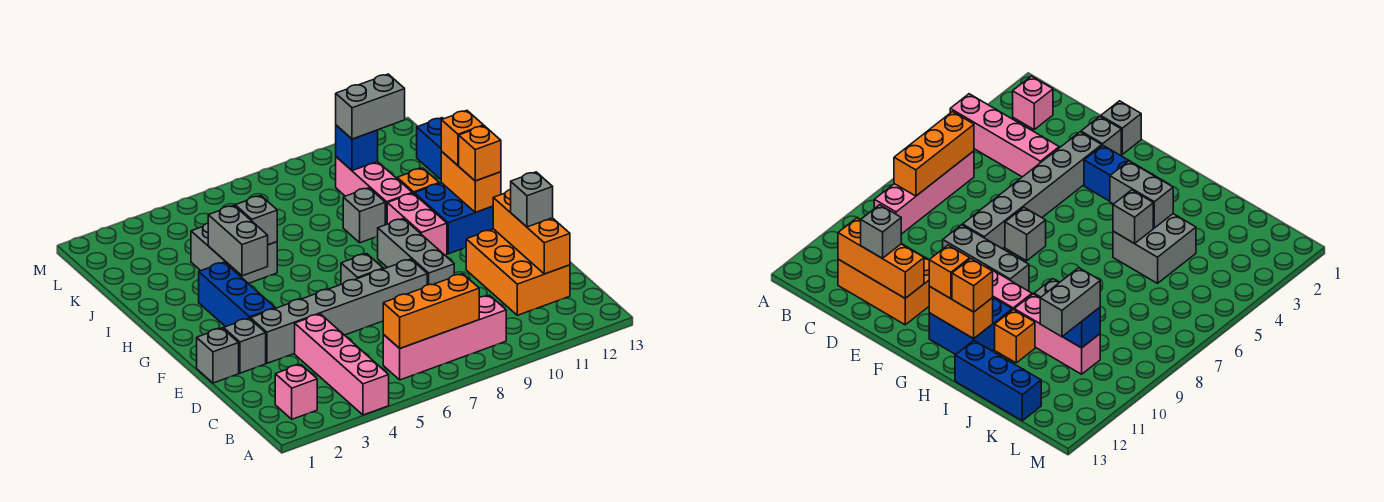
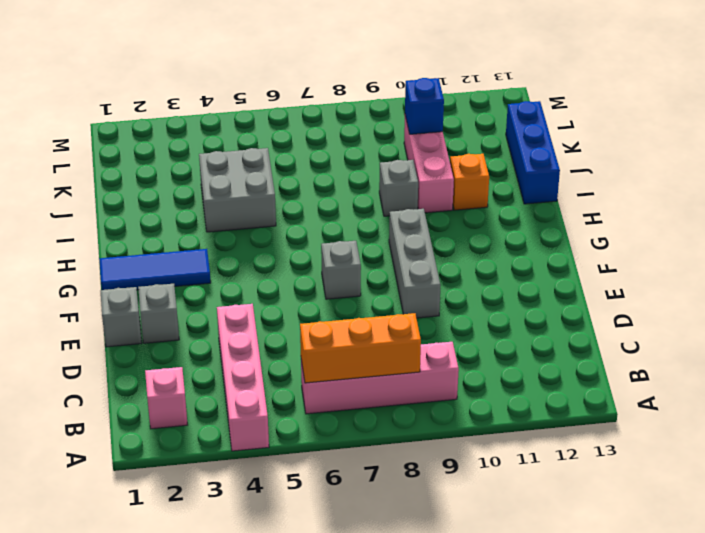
blue tile G1:G3 level 1 -> blue brick F3:H3 level 1
none -> orange brick C11:E12 level 1
none -> grey brick E3:E8 level 1
none -> pink brick G10:H10 level 1

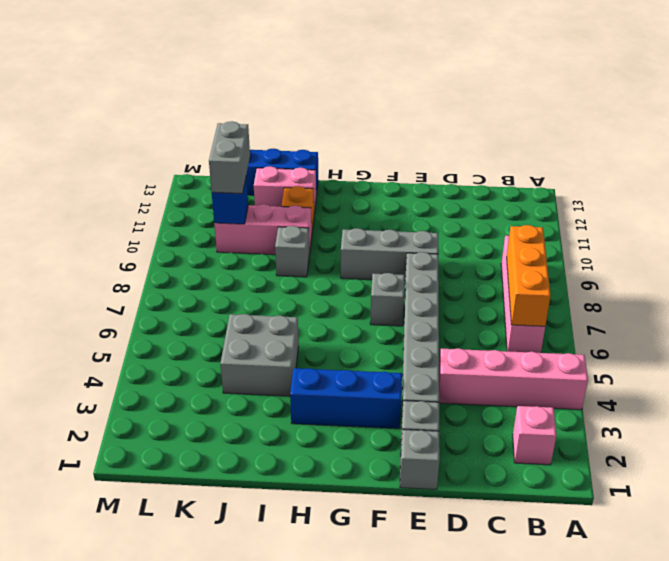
pink brick I12:J12 level 1 -> pink brick G10:H10 level 1
none -> orange brick C11:E12 level 1
none -> blue brick G11:H12 level 1
none -> orange brick C12:E12 level 2

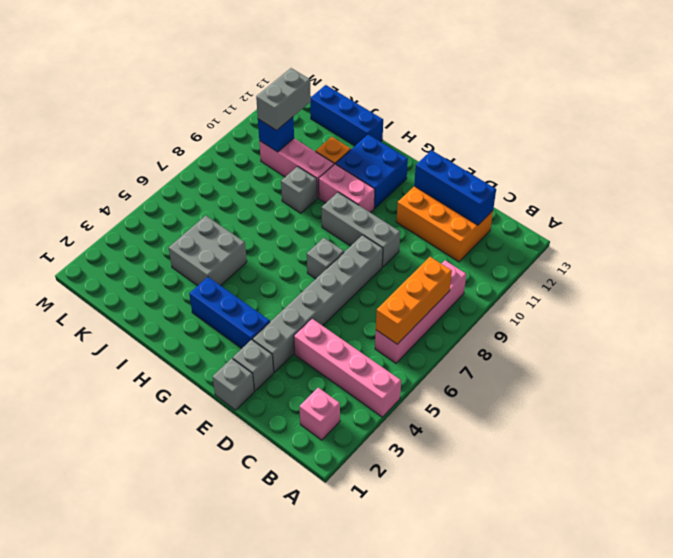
blue brick C12:E12 level 2 -> orange brick C12:E12 level 2
none -> orange brick G12:H12 level 2
none -> grey brick H4:I4 level 2
none -> grey brick I5 level 2

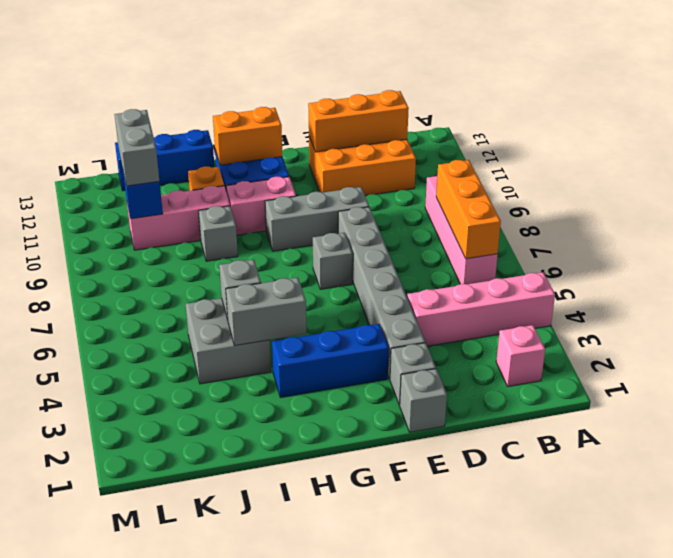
none -> grey brick D12 level 3
none -> orange brick G12 level 3
none -> orange brick H12 level 3

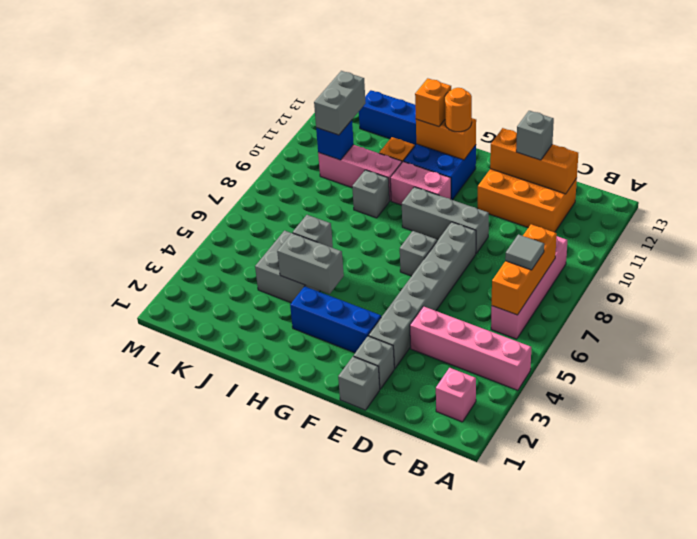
grey tile B7 level 3 -> none
orange round brick G12 level 3 -> orange brick G12 level 3

